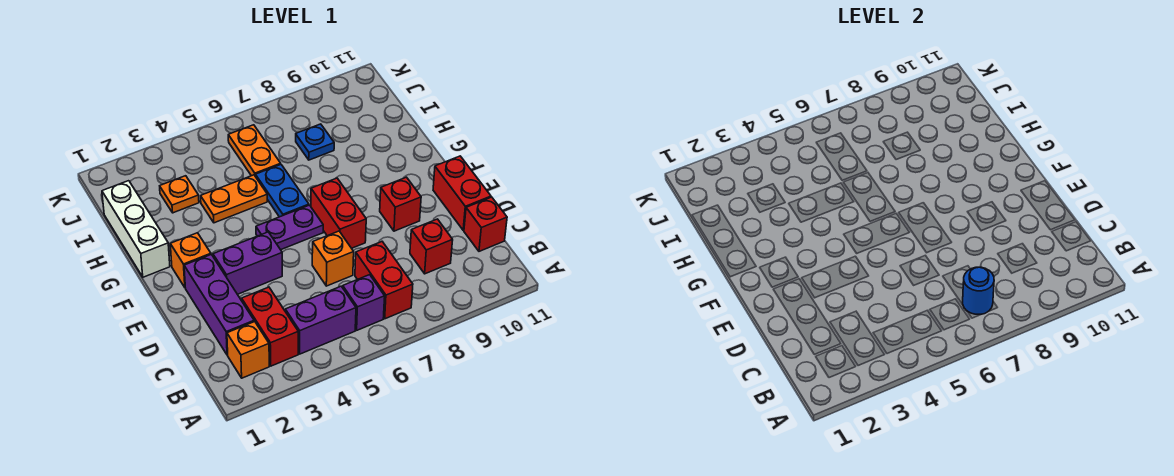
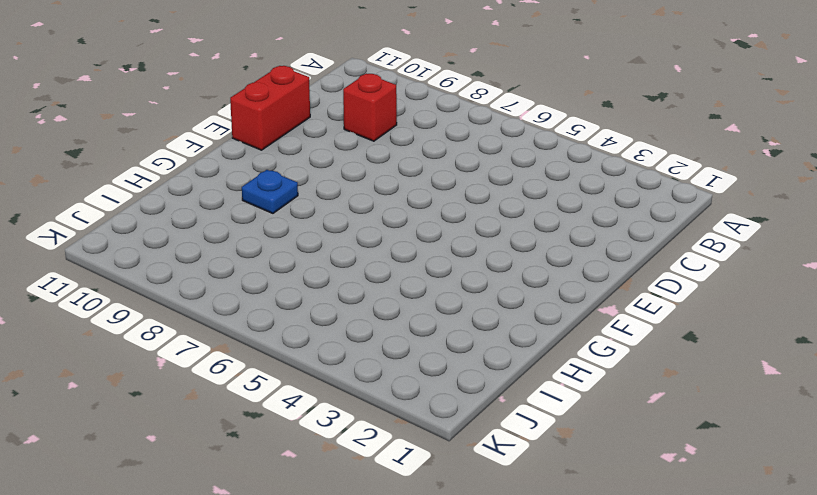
blue plate G9 level 1 -> blue plate I8 level 1
none -> orange brick B2 level 1
none -> red brick B3:C3 level 1
none -> purple brick B4:B5 level 1

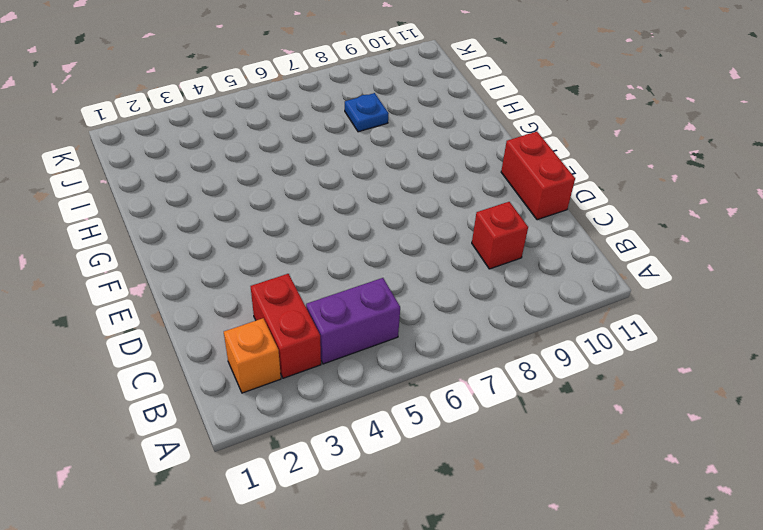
none -> purple brick B6 level 1
none -> red brick B7:C7 level 1
none -> purple brick C2:E2 level 1

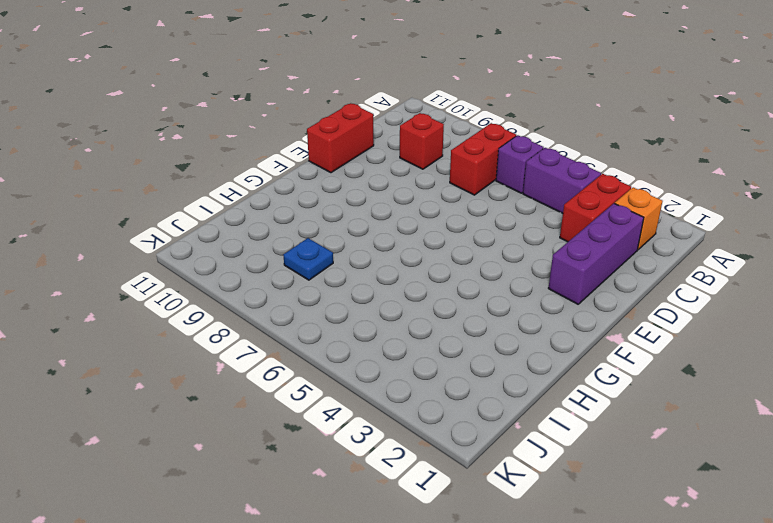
none -> red brick C11 level 1
none -> orange brick D6 level 1
none -> purple brick E3:E4 level 1

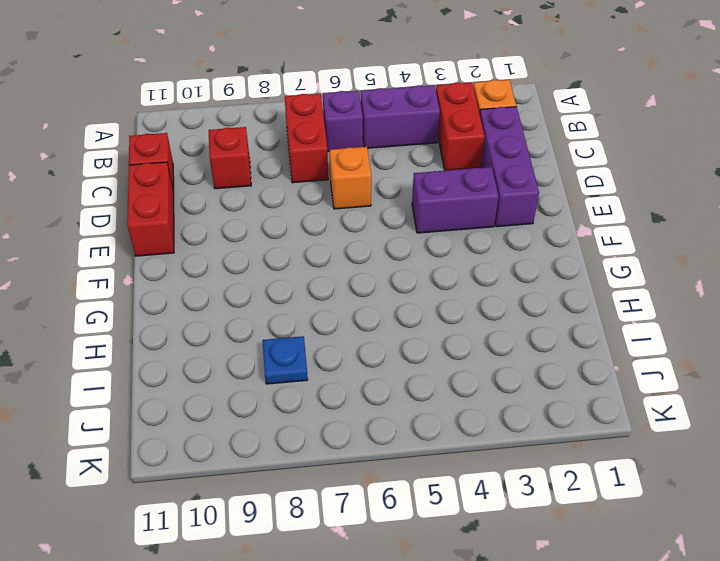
none -> red brick E7:F7 level 1
none -> red brick E9 level 1
none -> orange brick F2 level 1

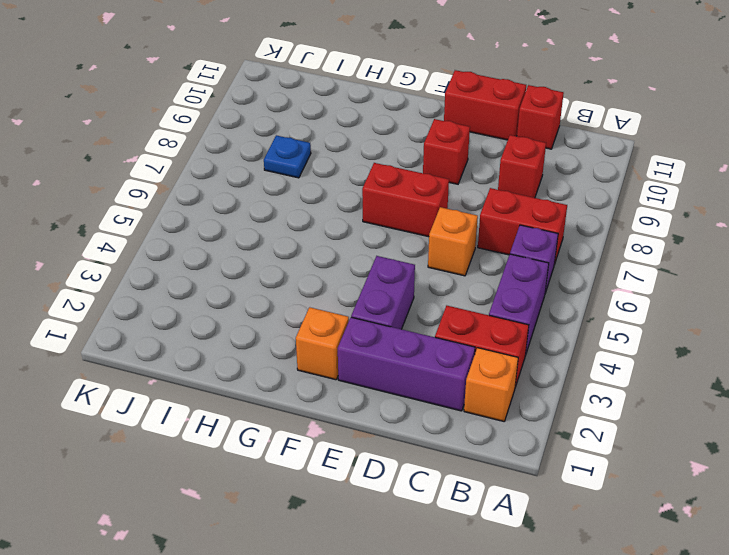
none -> purple plate F5:F6 level 1
none -> white brick G1:I1 level 1
none -> blue plate G6:H6 level 1

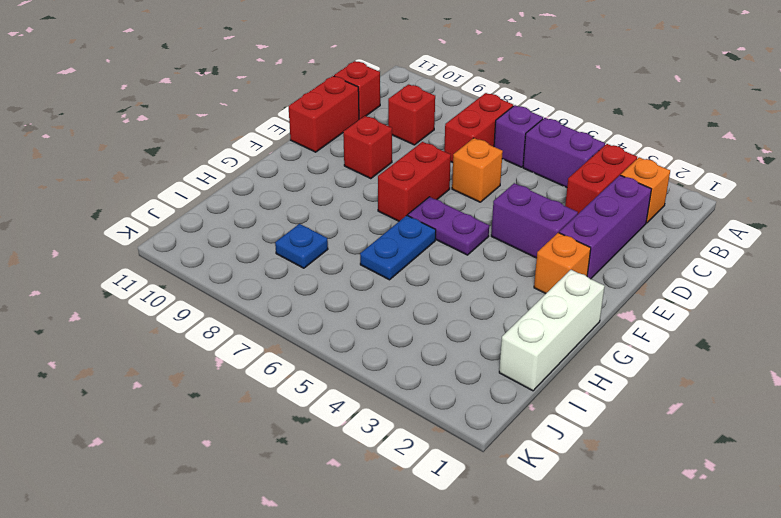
none -> orange plate H4:H5 level 1
none -> orange plate I3 level 1
none -> orange plate I6:J6 level 1

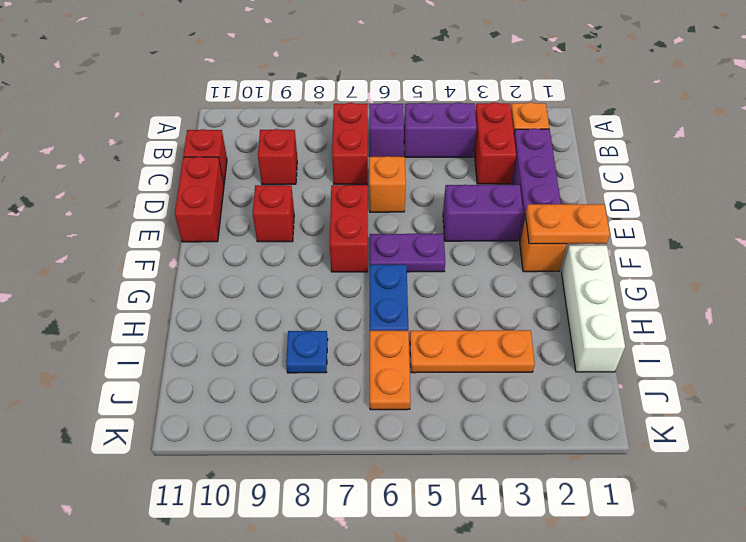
orange plate F1:F2 level 2 -> orange plate H4:H5 level 1
orange plate I3:I5 level 1 -> orange plate I3 level 1
none -> blue round brick B7 level 2

